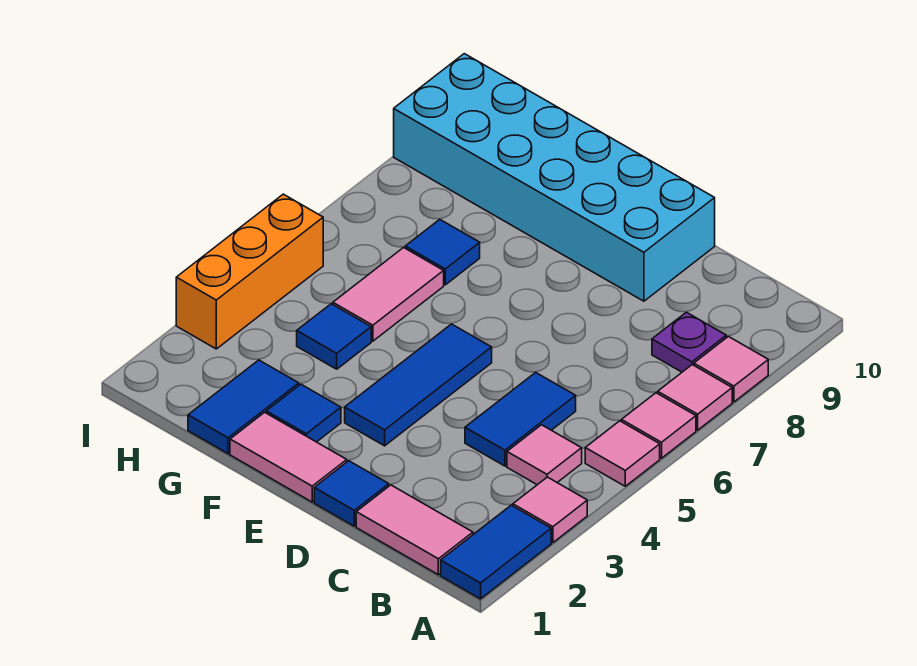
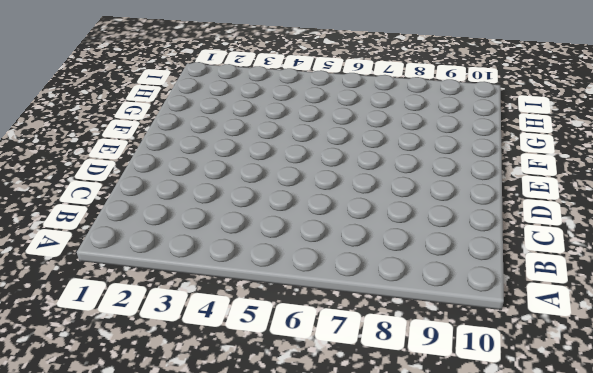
none -> blue tile A1:A2 level 1
none -> pink tile A3 level 1
none -> pink tile A5 level 1

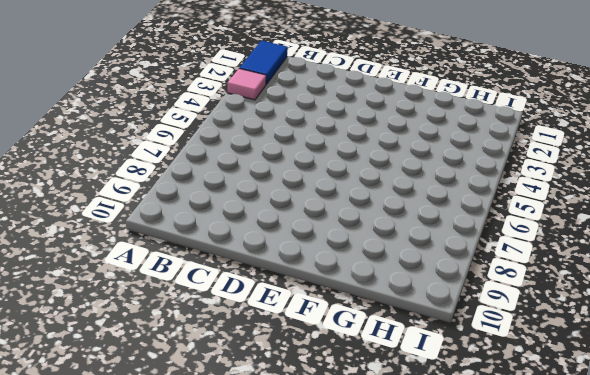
none -> pink tile A5 level 1
none -> pink tile A6 level 1
none -> pink tile A7 level 1

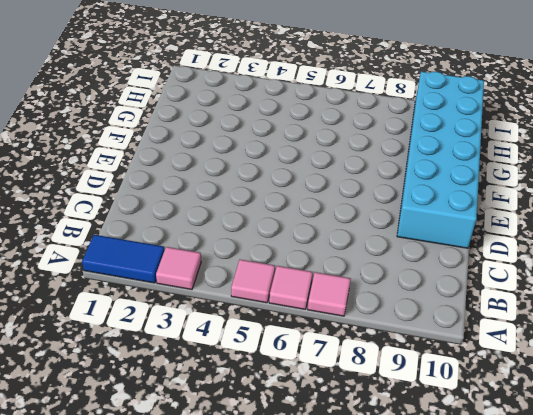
none -> pink tile A8 level 1
none -> pink tile B1:C1 level 1
none -> pink tile B4 level 1

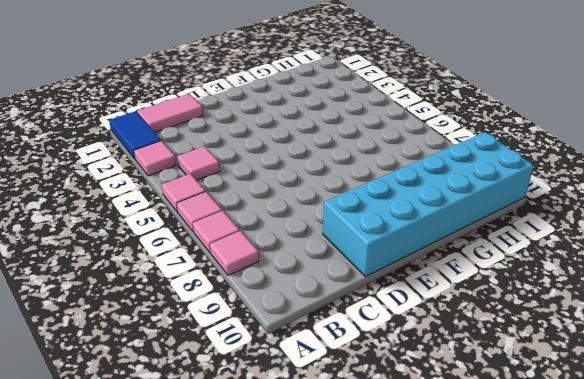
none -> purple plate B8 level 1
none -> blue tile C4:C5 level 1
none -> blue tile D1 level 1

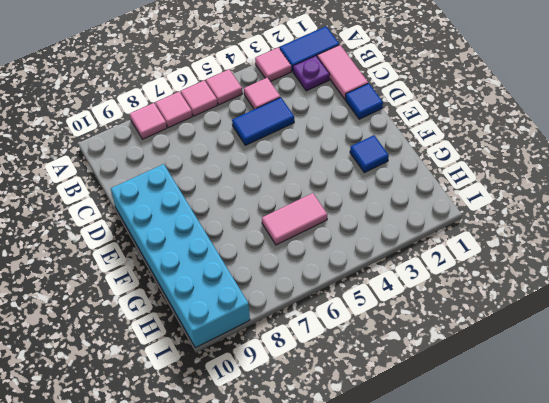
purple plate B2 level 1 -> purple plate B8 level 1
none -> pink tile E1:F1 level 1
none -> blue tile E3:E5 level 1
none -> blue tile G1:G2 level 1

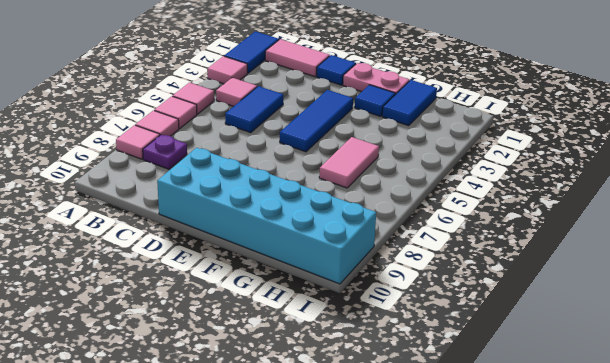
pink plate E1:F1 level 1 -> pink tile E1:F1 level 1
none -> blue tile G4 level 1
none -> blue tile G7 level 1
none -> orange brick I3:I5 level 1

